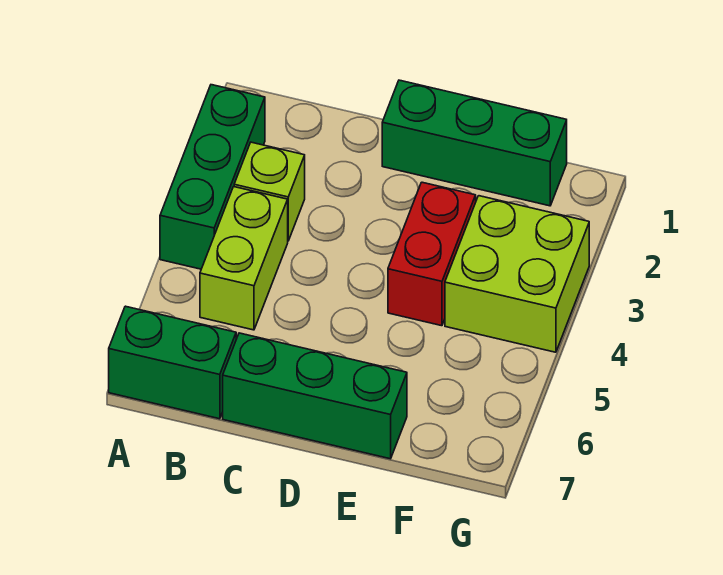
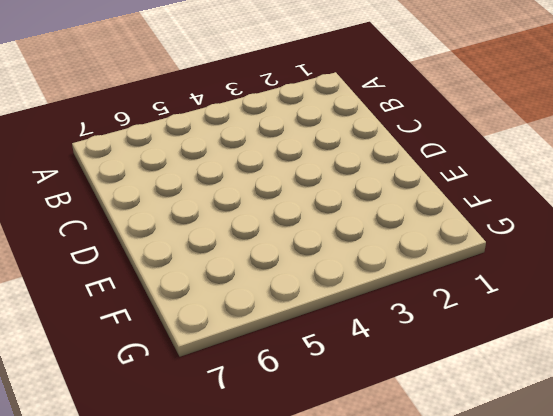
none -> green brick A2:A4 level 1
none -> green brick A7:B7 level 1

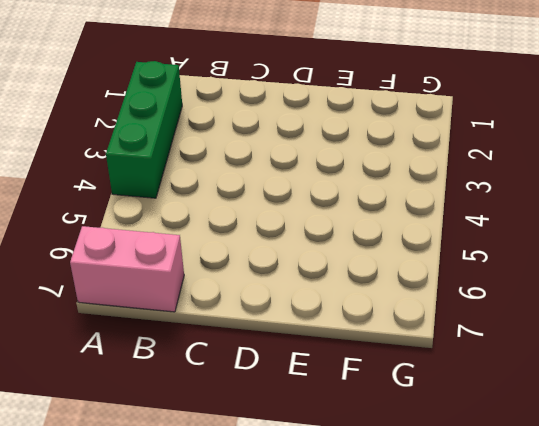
pink brick A7:B7 level 1 -> green brick A7:B7 level 1
none -> lime brick B3 level 1
none -> lime brick B4:B5 level 1

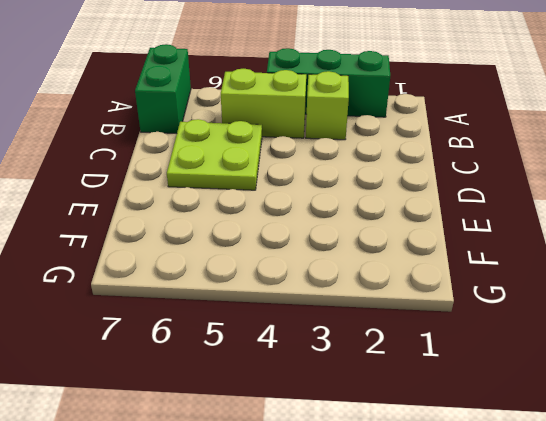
lime plate C5:D6 level 1 -> none
none -> green brick C7:E7 level 1
none -> green brick D1:F1 level 1

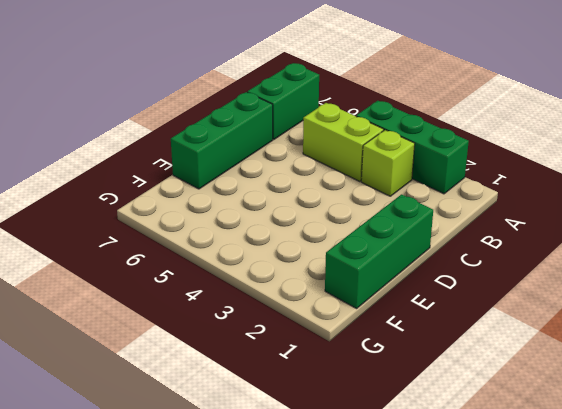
none -> red brick E3:E4 level 1
none -> lime brick F3:G4 level 1

